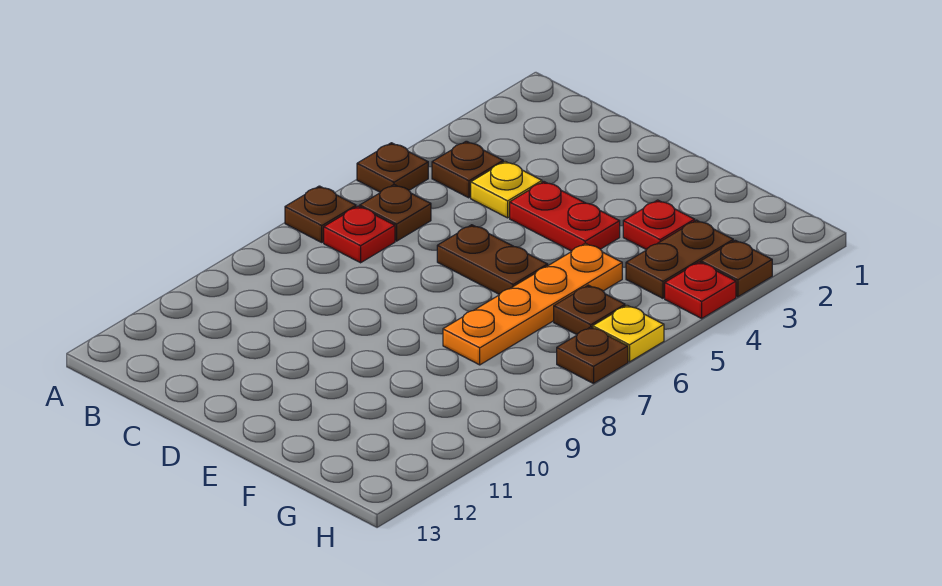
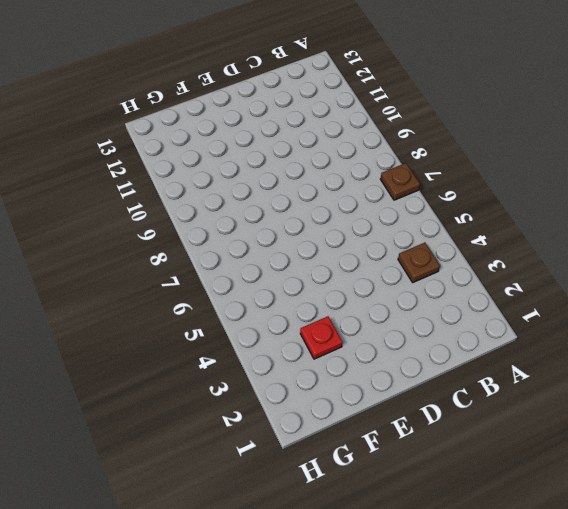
none -> brown plate A5 level 1
none -> brown plate B6 level 1
none -> red plate B7 level 1

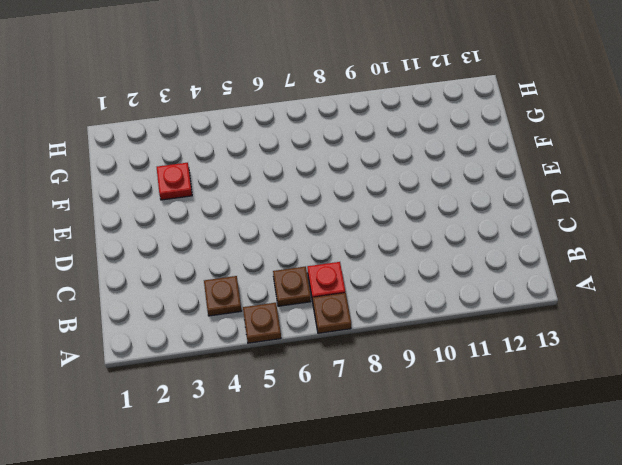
none -> yellow plate C4 level 1
none -> red plate D4:E4 level 1
none -> brown plate D6:E6 level 1

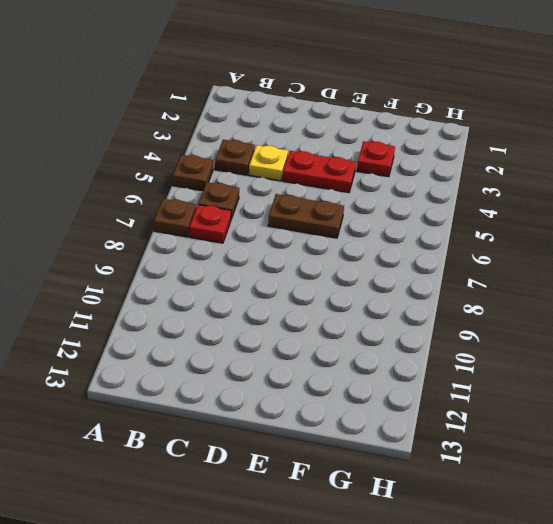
none -> orange plate F5:F8 level 1
none -> brown plate G3:G4 level 1
none -> brown plate G6 level 1

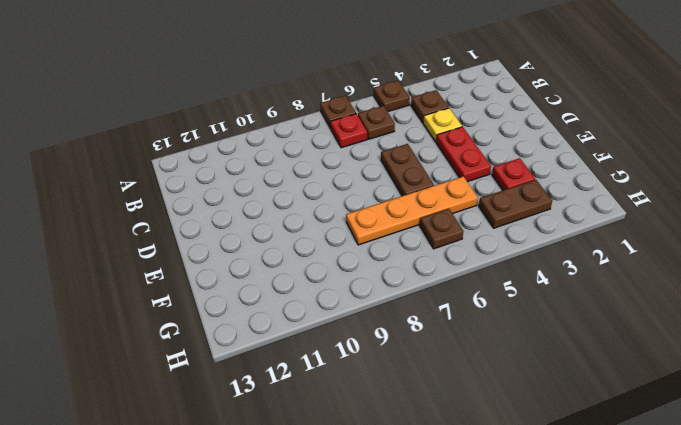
none -> brown plate H3 level 1
none -> red plate H4 level 1
none -> yellow plate H6 level 1

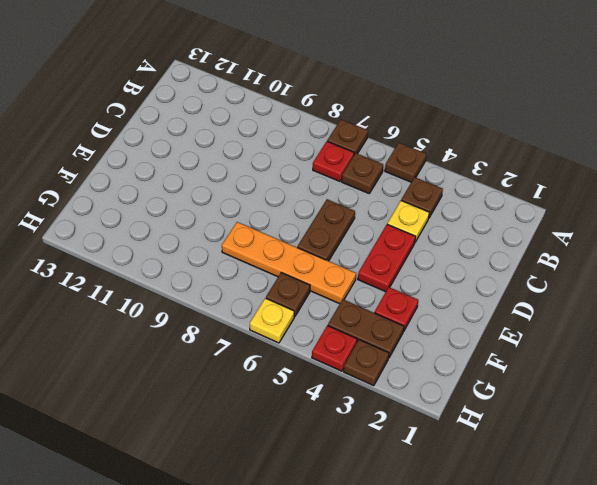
none -> brown plate H7 level 1

